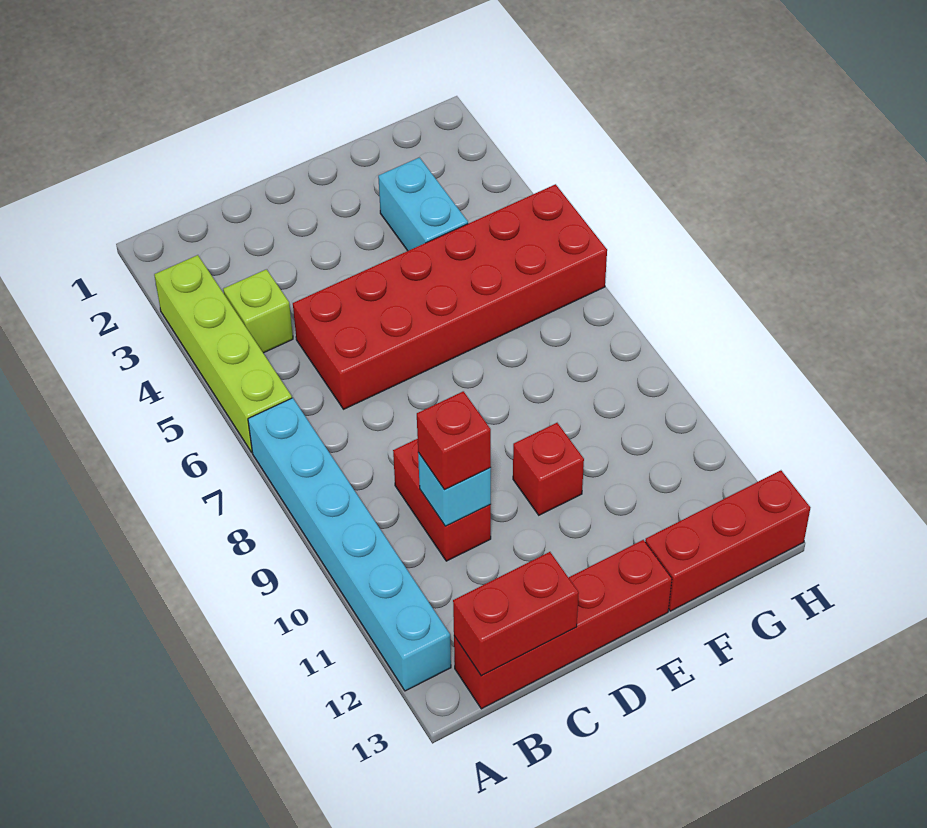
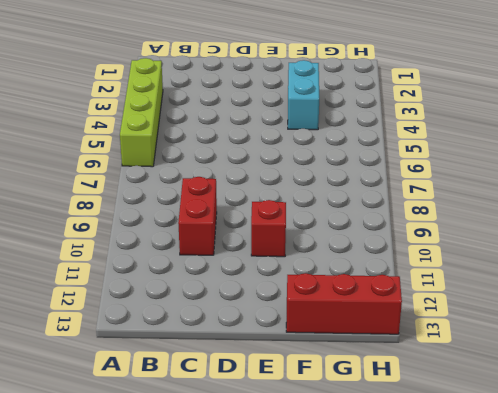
none -> cyan brick A7:A12 level 1
none -> lime brick B4 level 1
none -> red brick B13:E13 level 1

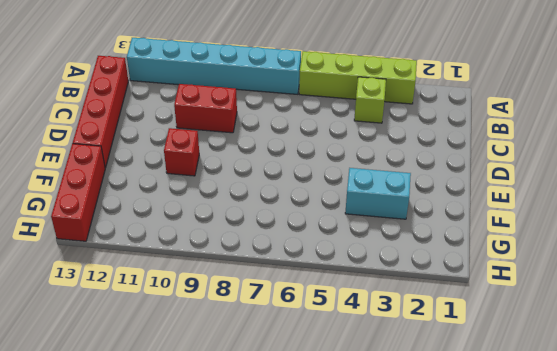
none -> red brick C5:H6 level 1
none -> red brick B13:C13 level 2
none -> cyan brick C10 level 2

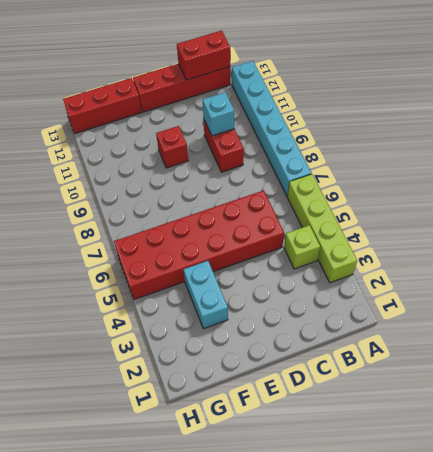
none -> red brick C10 level 3

